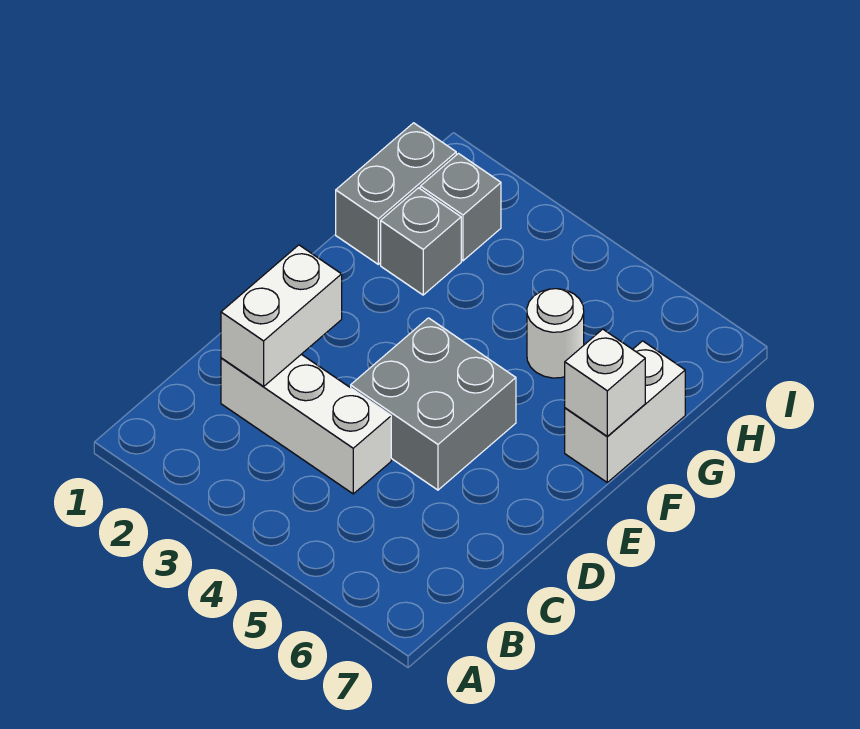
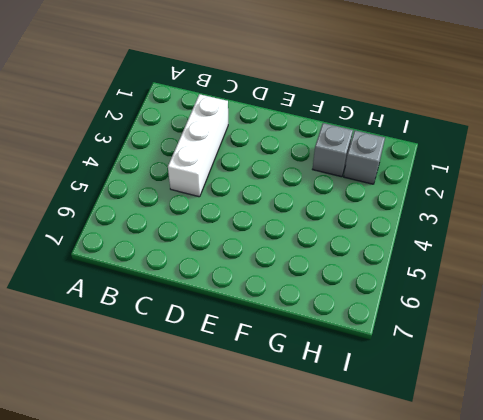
none -> grey brick D4:E5 level 1
none -> white brick F7:G7 level 1

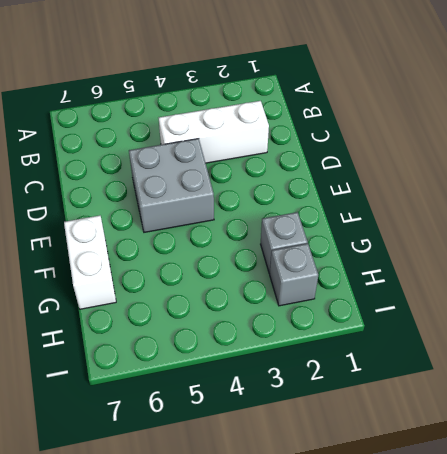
none -> grey brick G1:H1 level 1
none -> white round brick G5 level 1

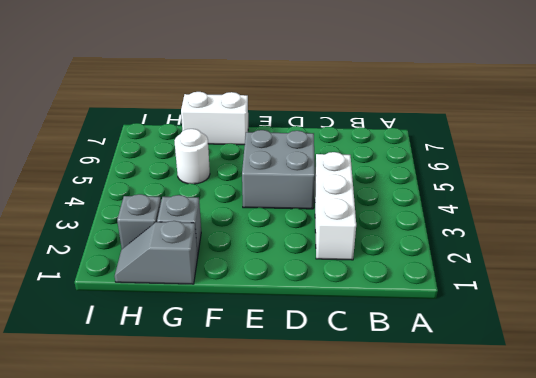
grey slope G1:H1 level 1 top G -> grey brick G1:H1 level 1
none -> white brick C2:D2 level 2
none -> white brick F7 level 2

